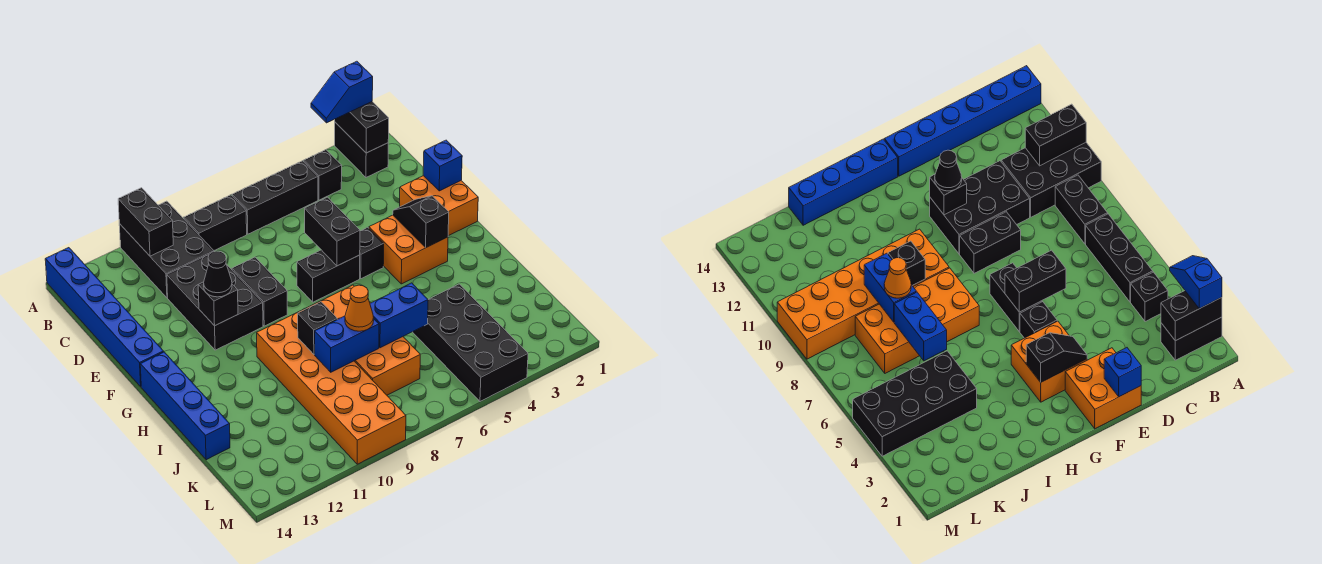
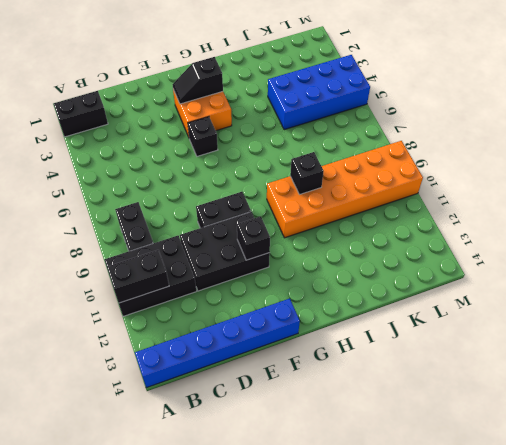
blue brick J4:M5 level 1 -> black brick J4:M5 level 1
none -> black brick B4 level 1
none -> black brick B5:B7 level 1
none -> orange brick E1:F2 level 1

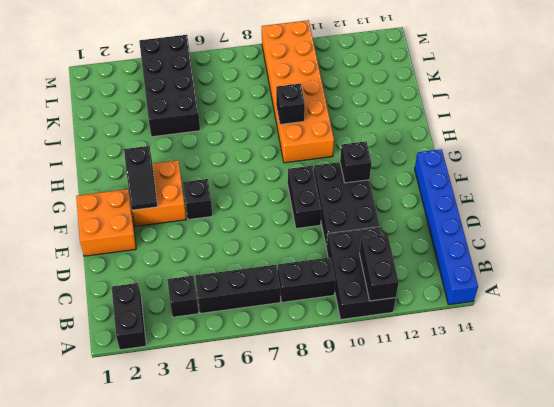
none -> black brick F6:F7 level 1
none -> blue brick G14:J14 level 1
none -> orange brick H7:K8 level 1

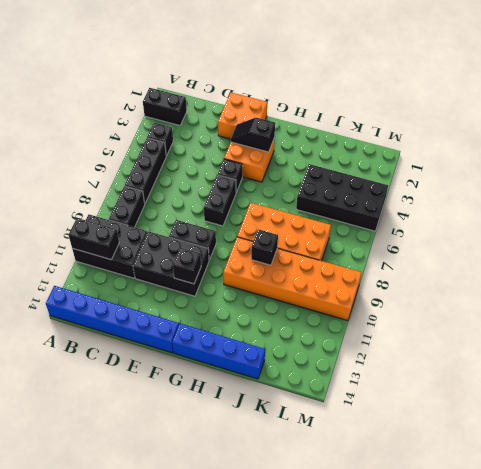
none -> black brick A2:B2 level 2
none -> blue brick E1 level 2
none -> black brick E6:F6 level 2

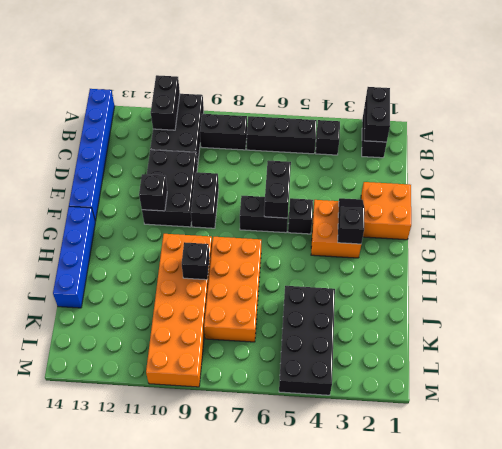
none -> blue brick E1 level 2
none -> blue brick J6:J7 level 2
none -> blue brick J8:J9 level 2

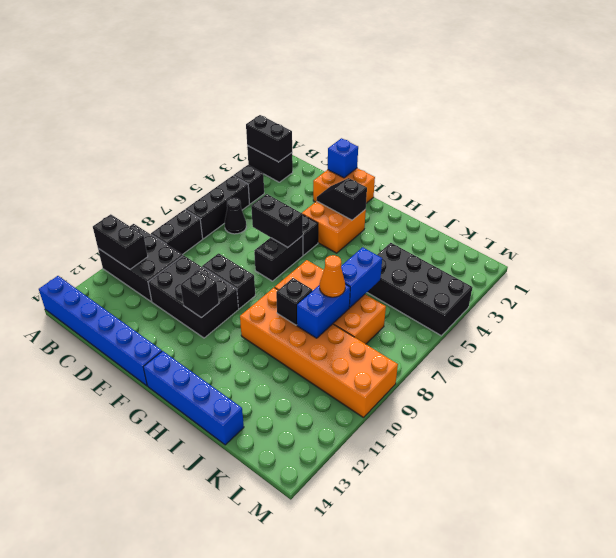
black cone C6 level 1 -> black cone F11 level 3
none -> blue slope A2:A3 level 3 top 2

